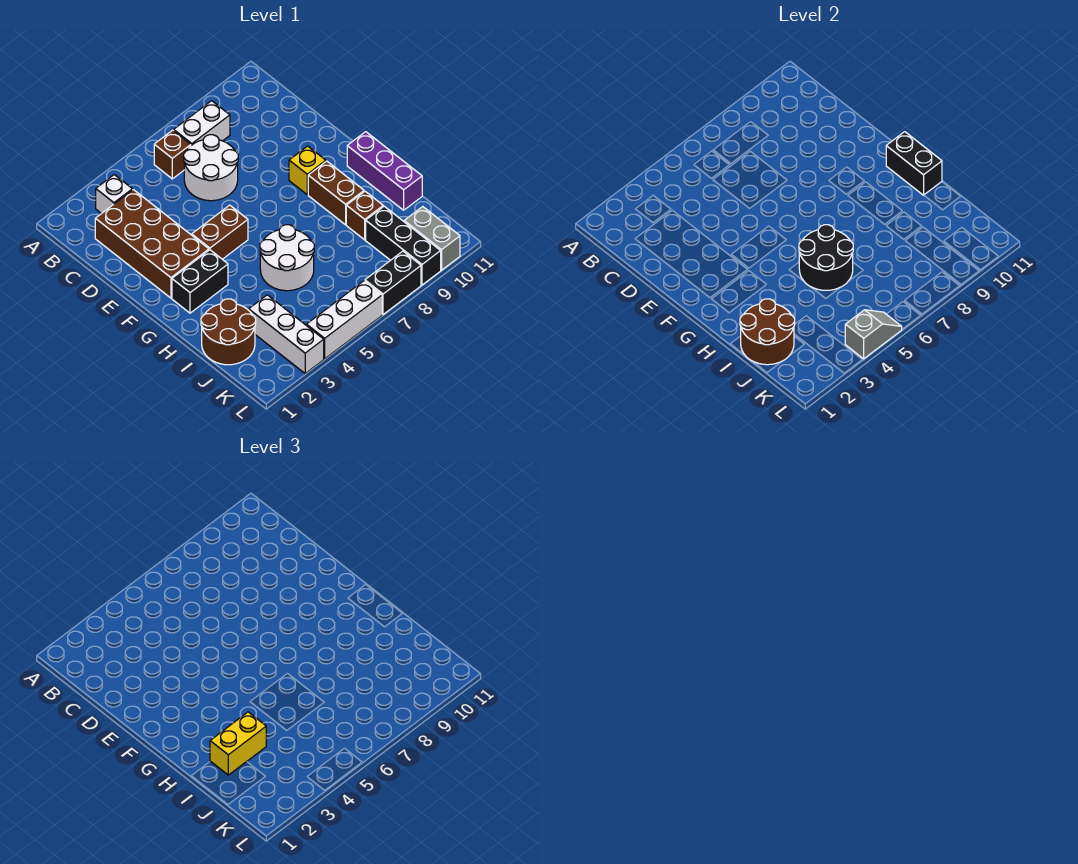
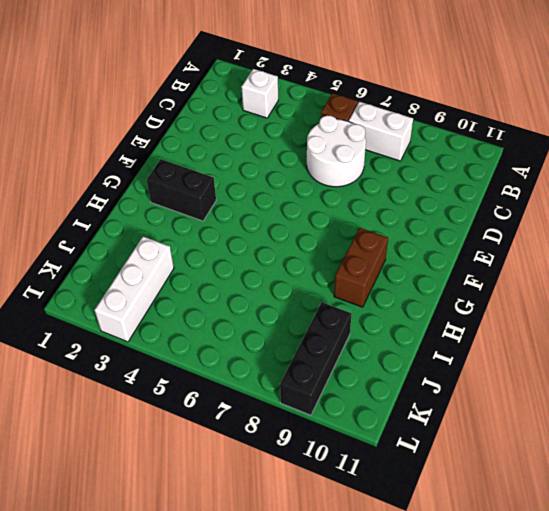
none -> brown brick C2:F3 level 1
none -> brown brick F4:F5 level 1
none -> yellow brick F9 level 1

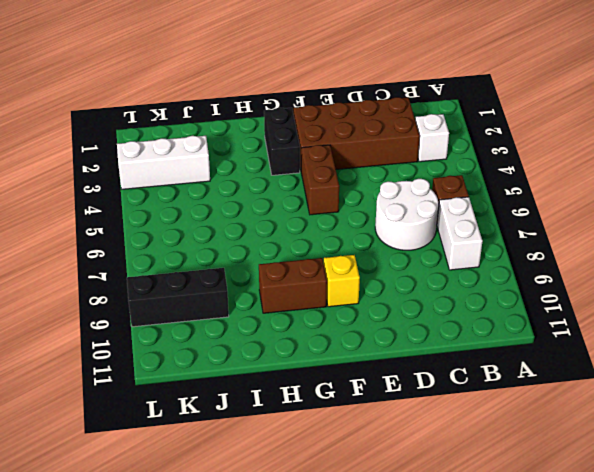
none -> purple brick G11:I11 level 1
none -> white round brick H5:I6 level 1
none -> brown round brick I1:J2 level 1

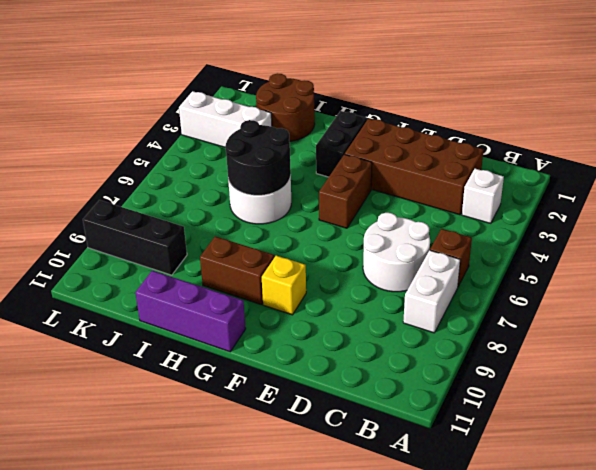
none -> brown brick I9 level 1
none -> grey brick K10:L10 level 1
none -> white brick L4:L6 level 1

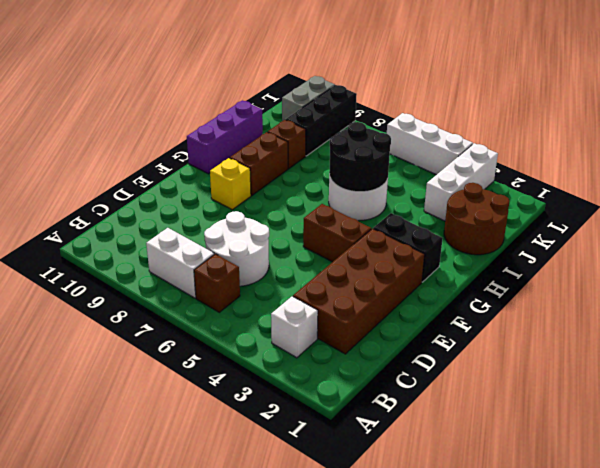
none -> black brick L7:L8 level 1
none -> black brick G11:H11 level 2
none -> brown round brick I1:J2 level 2

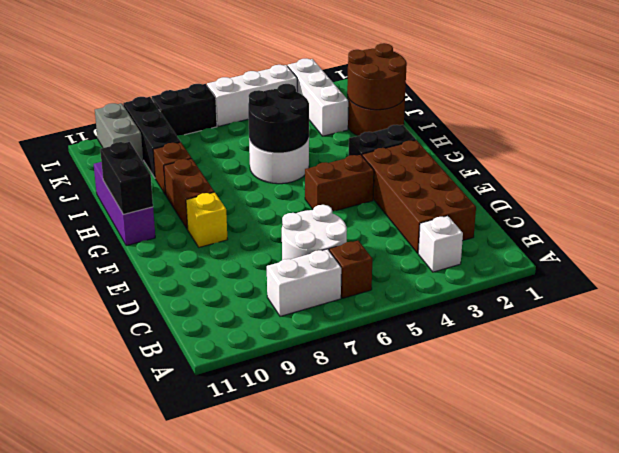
none -> grey slope L4:L5 level 2 top 4
none -> yellow brick I2:I3 level 3

